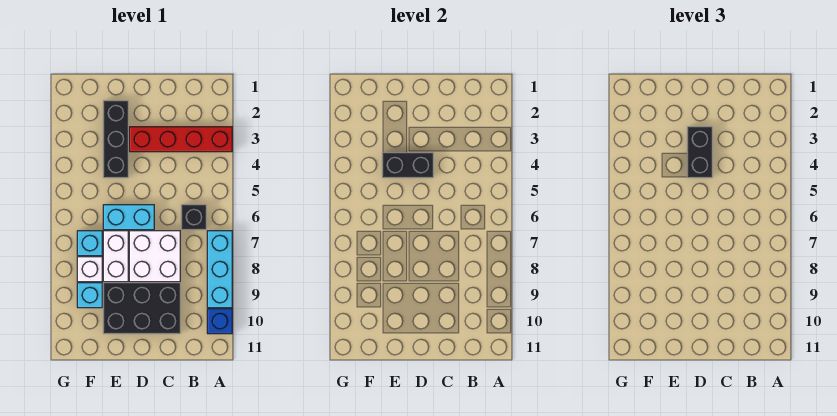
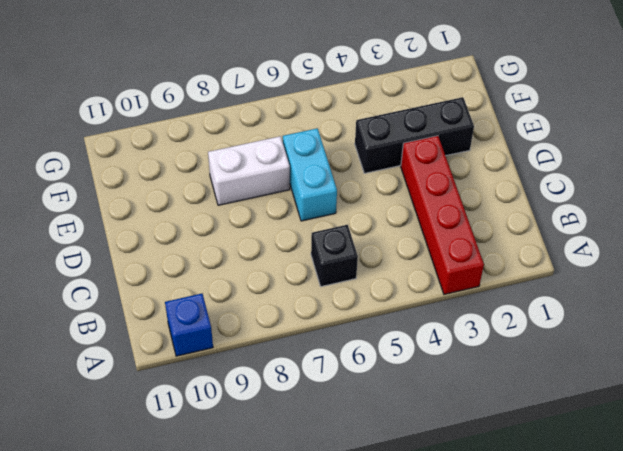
none -> cyan brick A7:A9 level 1
none -> white brick C7:D8 level 1
none -> black brick C9:E10 level 1

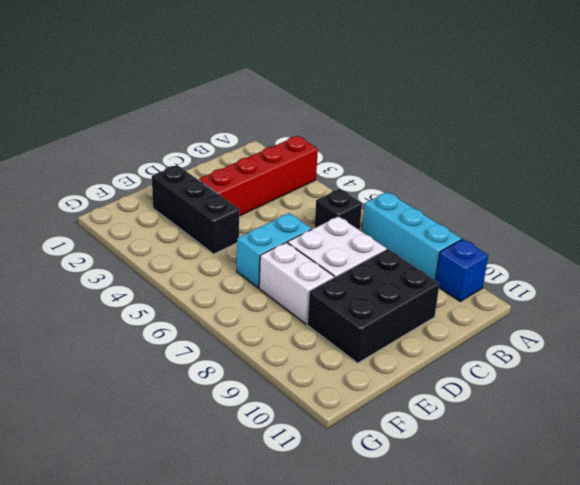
none -> cyan brick F7 level 1
none -> white brick F8 level 1
none -> cyan brick F9 level 1

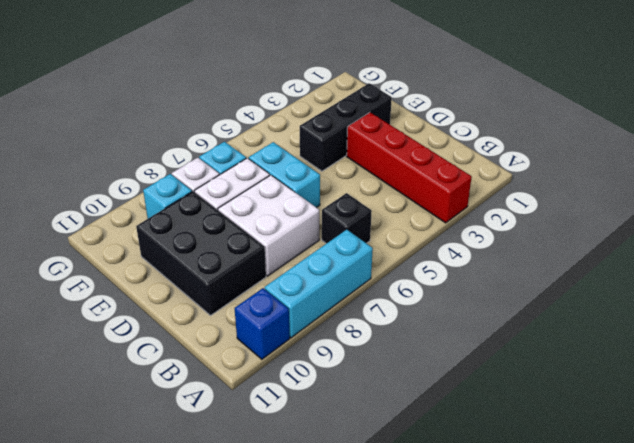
none -> black brick D4:E4 level 2
none -> black brick D3:D4 level 3

